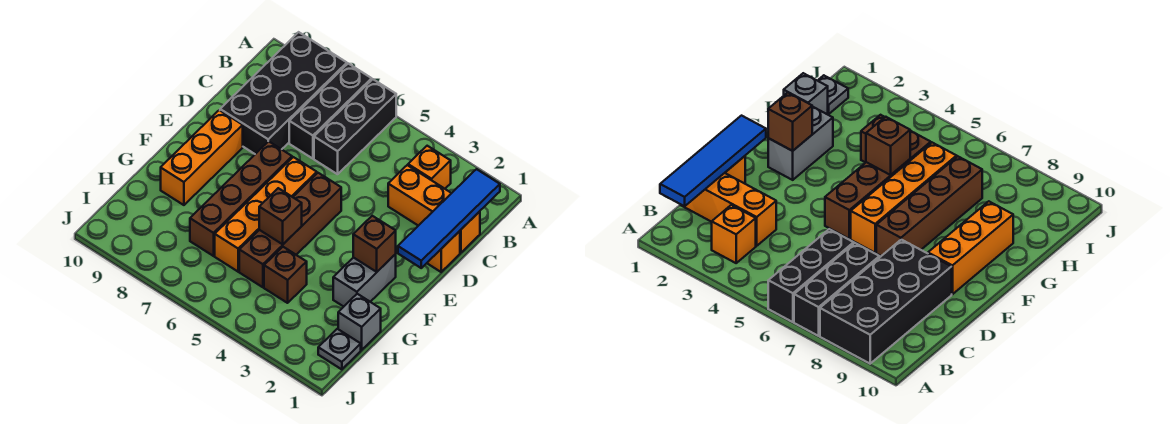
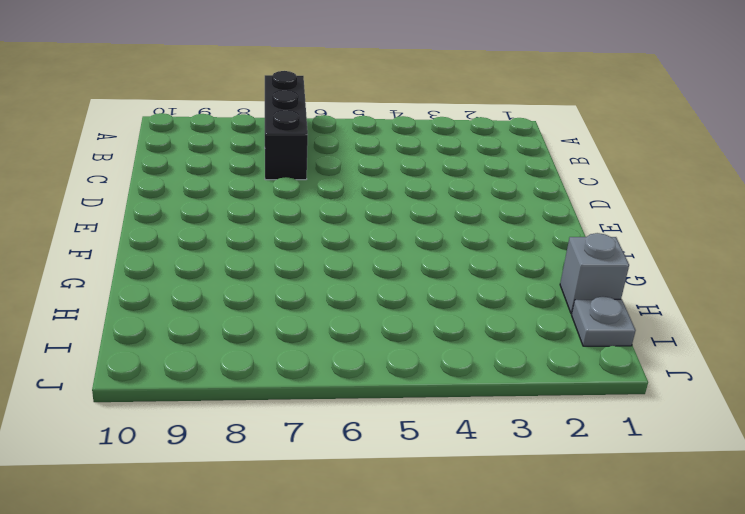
none -> black brick A6:C6 level 1
none -> black brick A8:D9 level 1
none -> orange brick B3 level 1

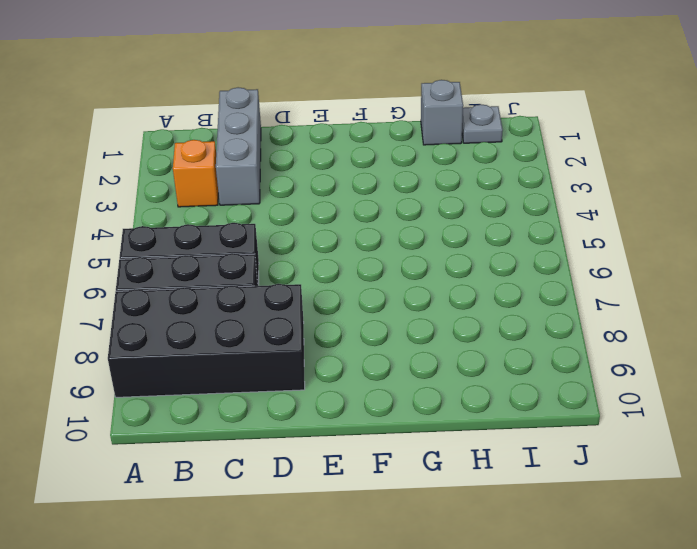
grey brick C1:C3 level 1 -> orange brick C1:C3 level 1
none -> orange brick D1 level 1
none -> brown brick E5:H5 level 1
none -> orange brick E6:H6 level 1

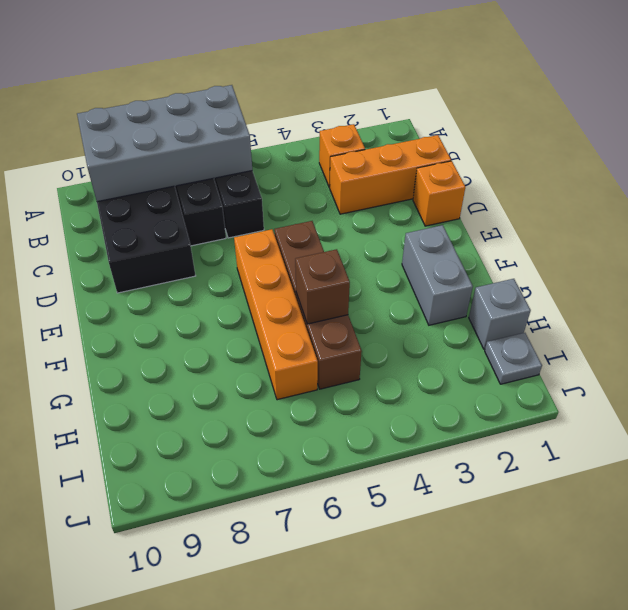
grey brick A6:B9 level 2 -> none
none -> brown brick E7:H7 level 1
none -> orange brick E9:G9 level 1
none -> brown brick H4 level 1

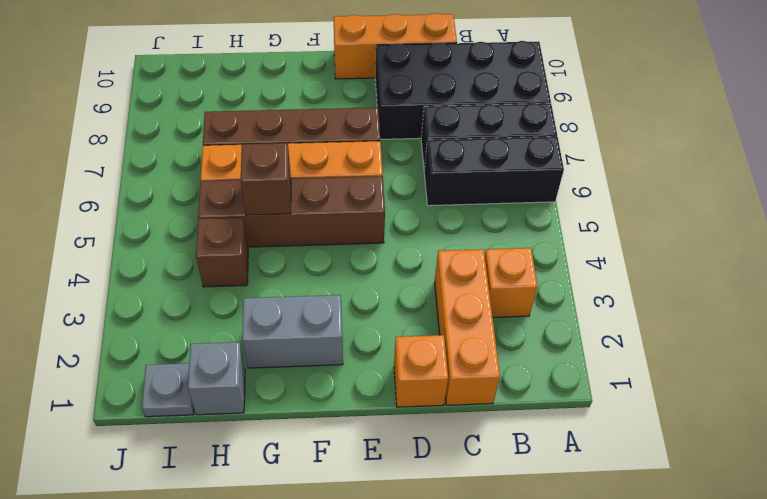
orange brick C10:E10 level 1 -> orange brick E9:G9 level 1
none -> blue tile B1:E1 level 2
none -> brown brick F2 level 2

